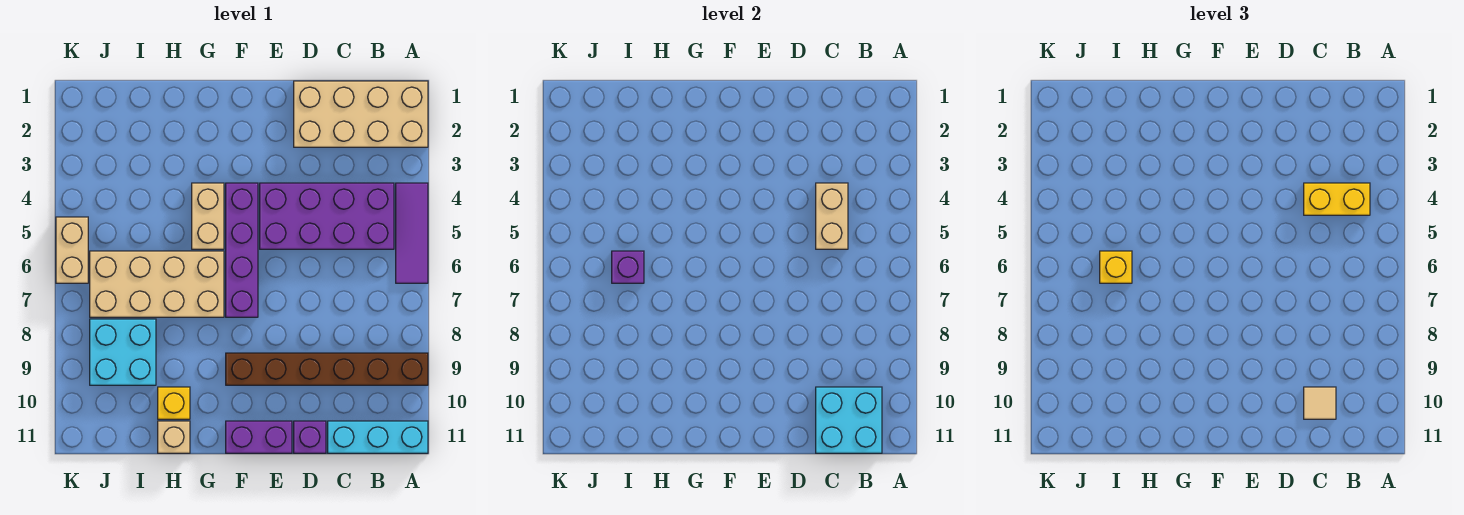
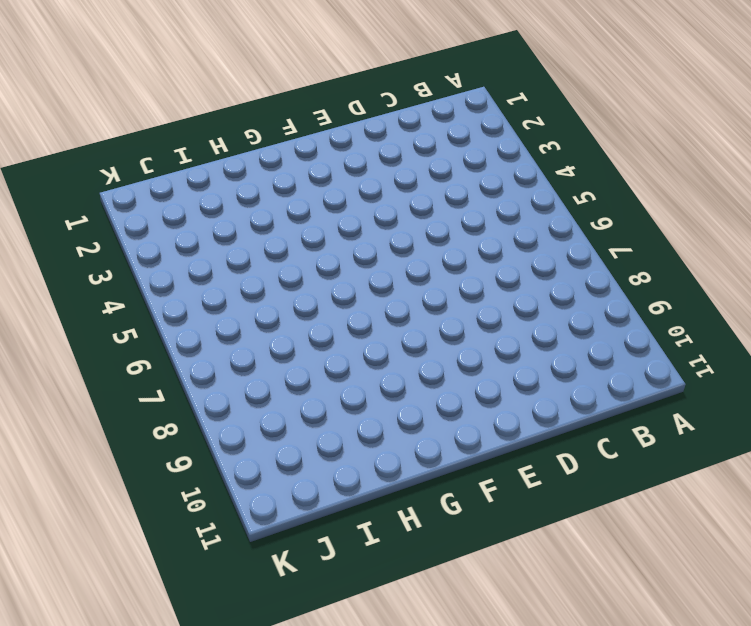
none -> tan brick A1:D2 level 1
none -> purple tile A4:A6 level 1
none -> brown brick A9:F9 level 1

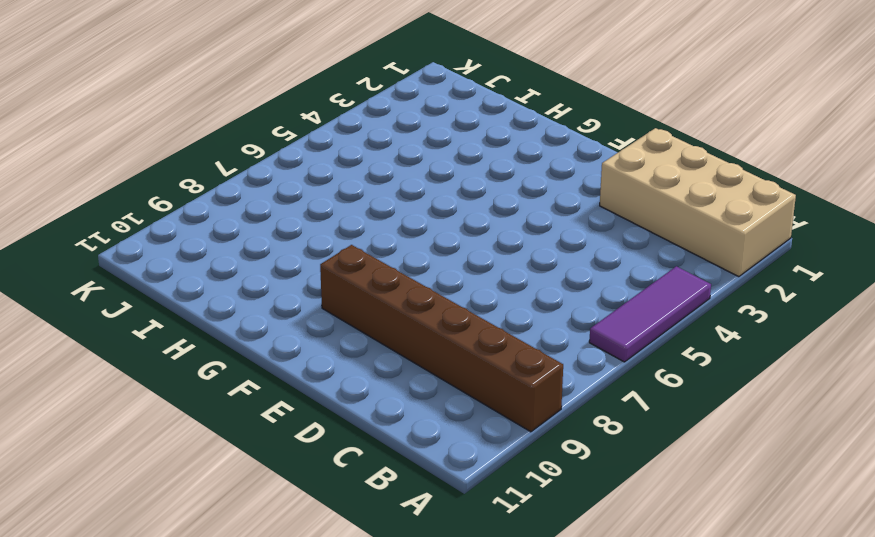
none -> cyan brick A11:C11 level 1
none -> purple brick B4:E5 level 1
none -> purple brick D11 level 1

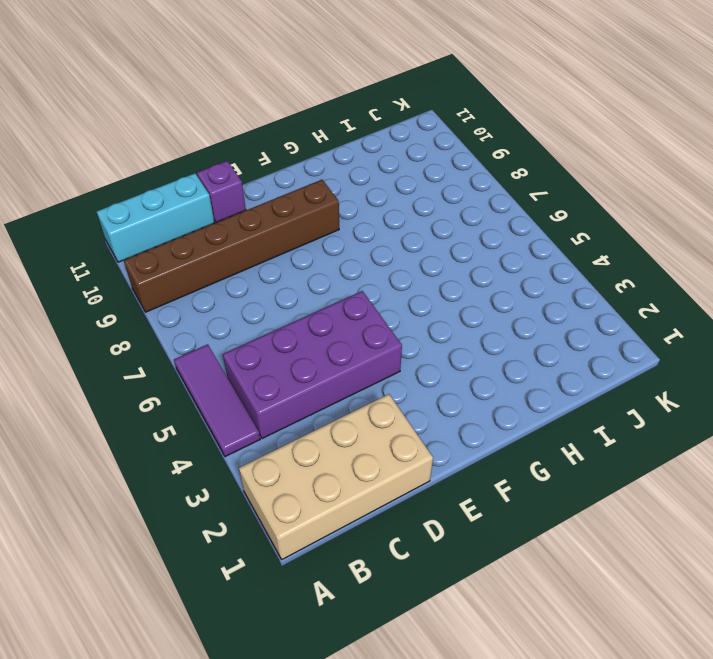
none -> purple brick E11:F11 level 1
none -> purple brick F4:F7 level 1
none -> tan brick G4:G5 level 1

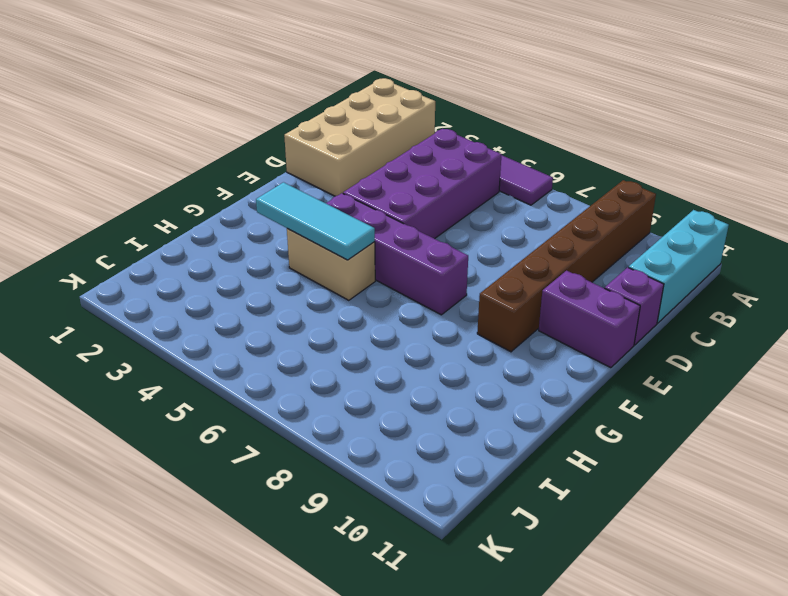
purple brick E10:E11 level 1 -> purple brick E11:F11 level 1
cyan tile G3:G5 level 2 -> none
none -> tan brick G6:J7 level 1
none -> yellow brick H10 level 1
none -> tan brick H11 level 1

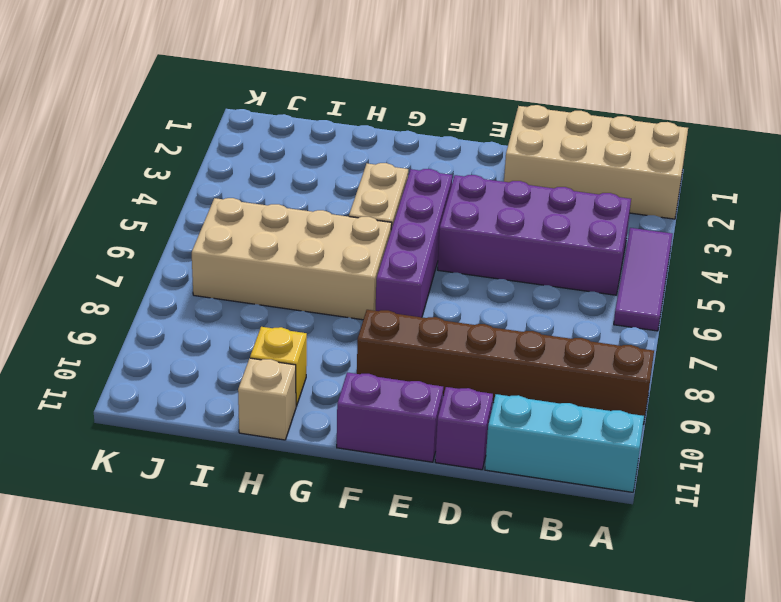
none -> cyan brick I8:J9 level 1
none -> tan brick K5:K6 level 1
none -> cyan brick B10:C11 level 2

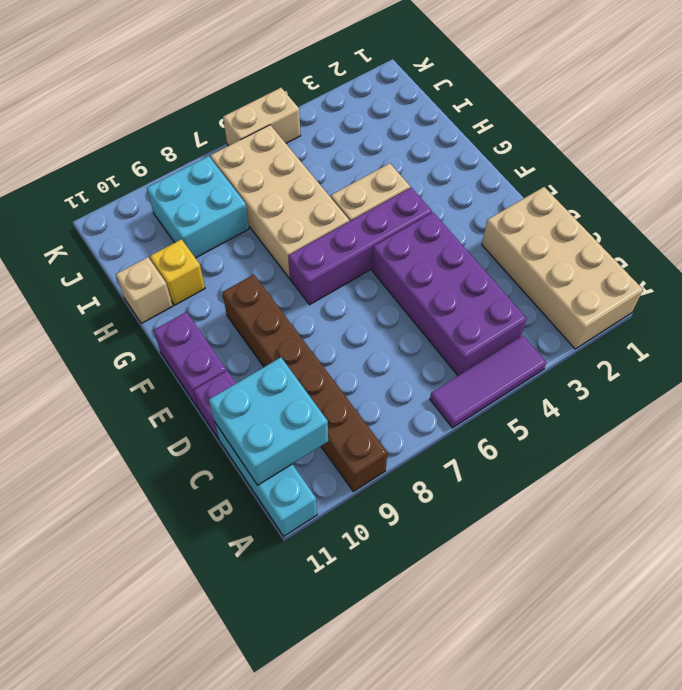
none -> tan brick C4:C5 level 2
none -> purple brick I6 level 2
none -> yellow brick B4:C4 level 3

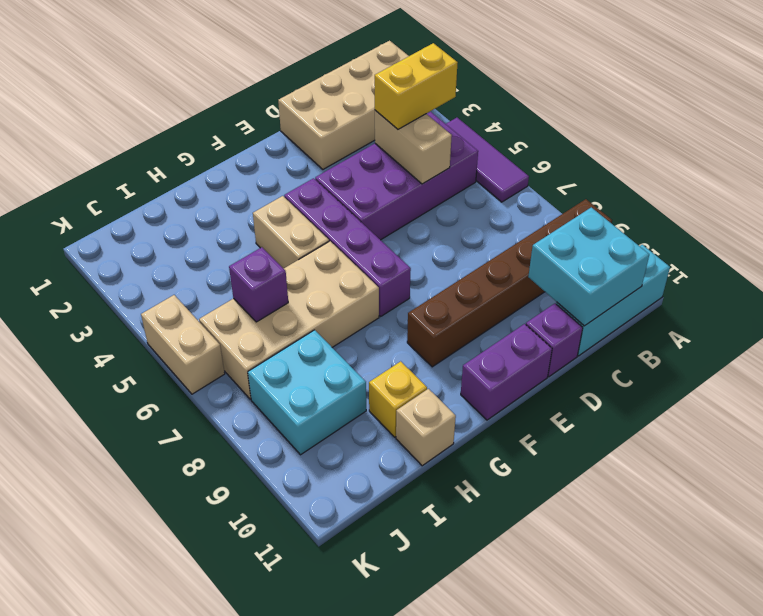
none -> tan tile C10 level 3
none -> yellow brick I6 level 3

